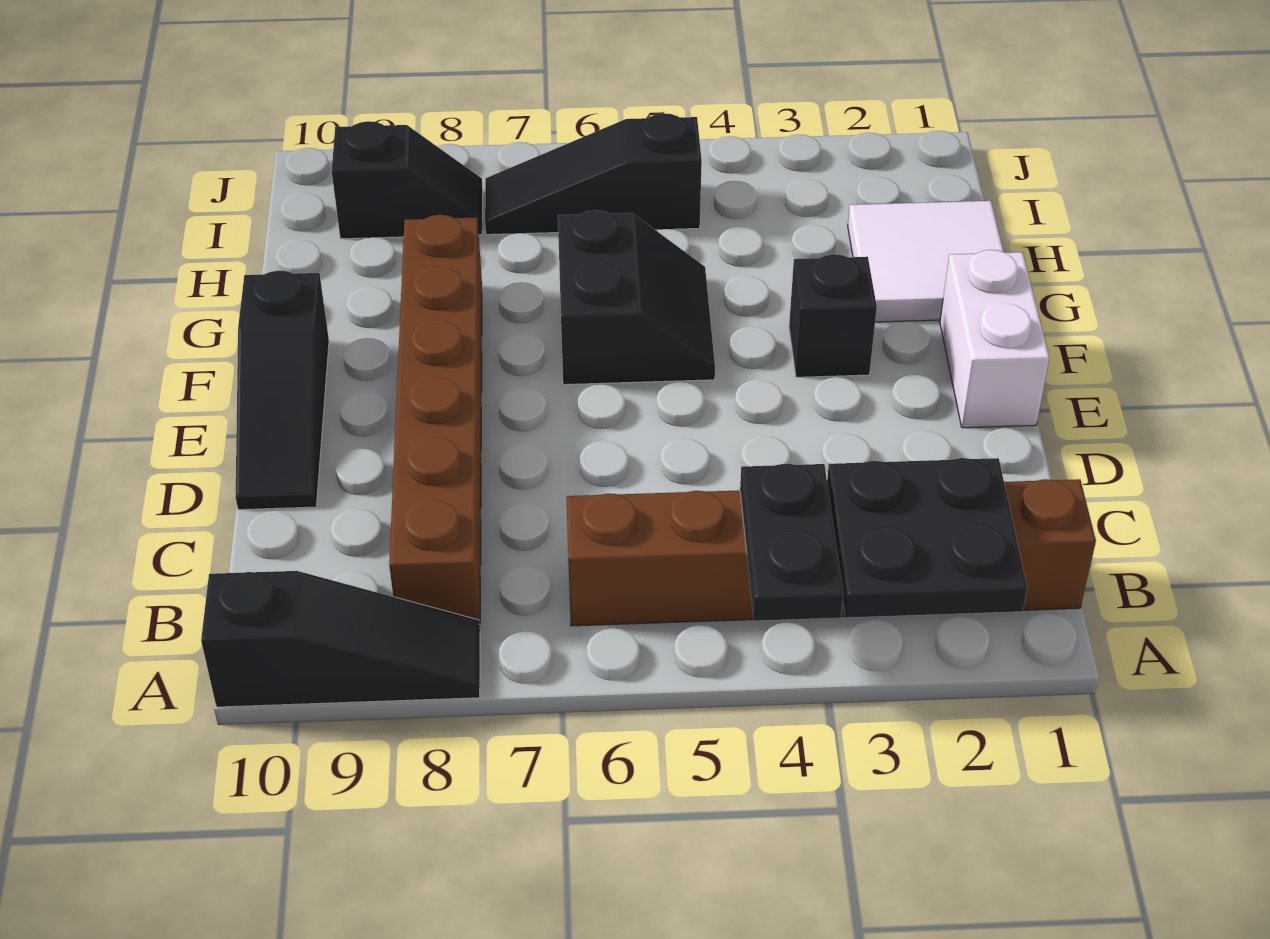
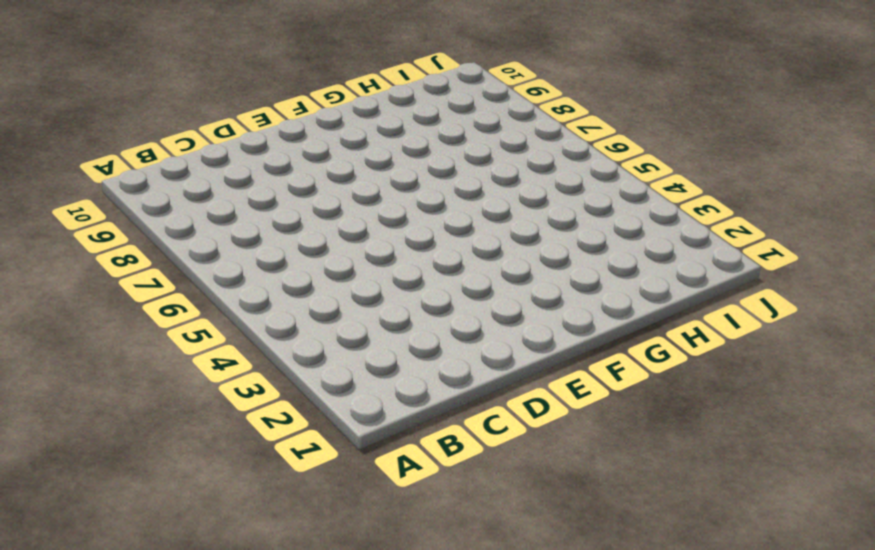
none -> black slope A8:A10 level 1 top 10
none -> brown brick B1:B6 level 1
none -> brown brick B8:G8 level 1

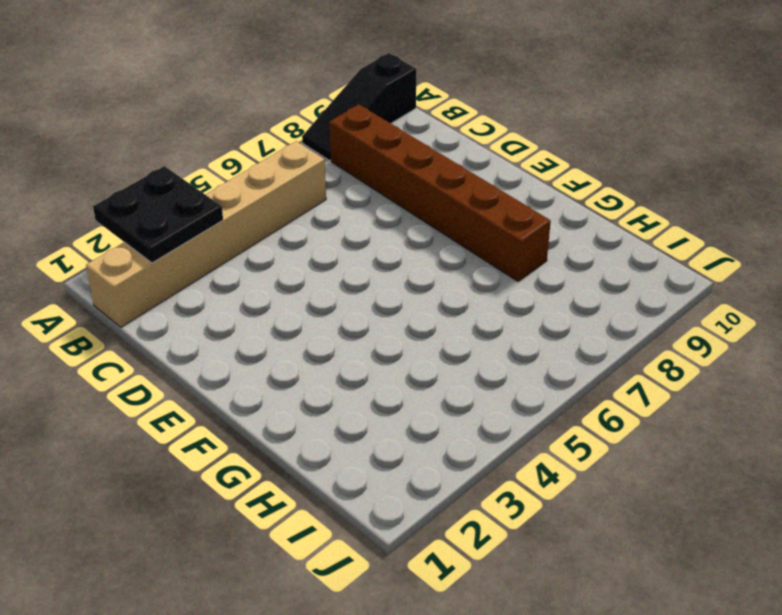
tan brick B1:B6 level 1 -> brown brick B1:B6 level 1
none -> black slope D10:F10 level 1 top F
none -> white brick E1:F1 level 1
none -> black brick F3 level 1

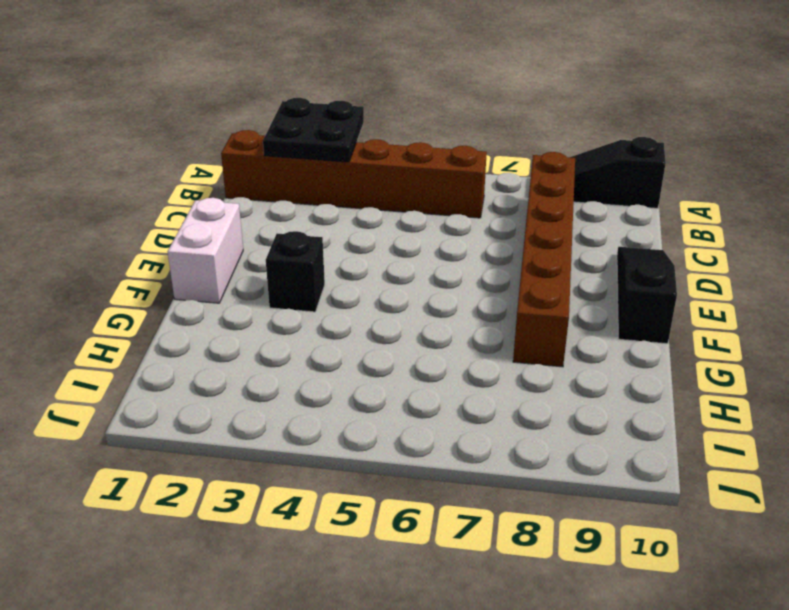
none -> black slope F5:G6 level 1 top 6
none -> white tile G1:H2 level 1
none -> black slope I5:I7 level 1 top 5

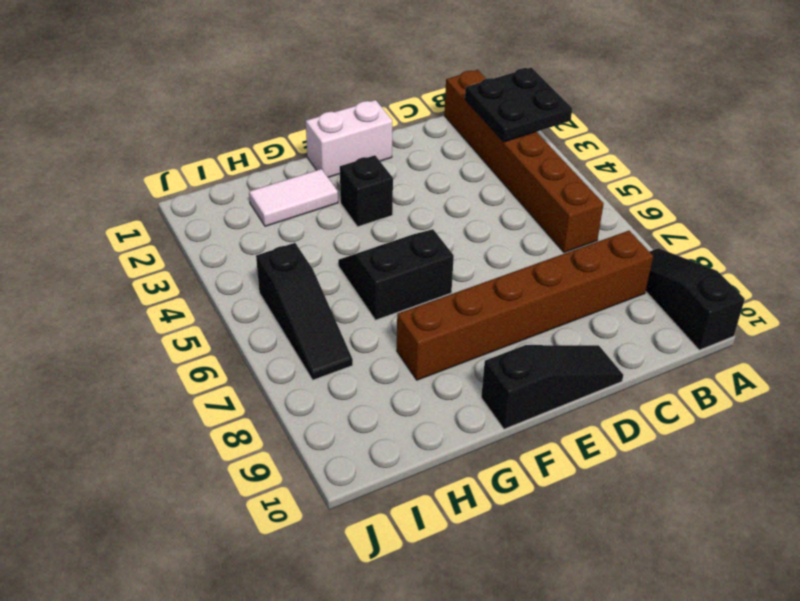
white tile G2:H2 level 1 -> white tile G1:H2 level 1
none -> black slope I8:I9 level 1 top 9
none -> black plate A4:B4 level 2

